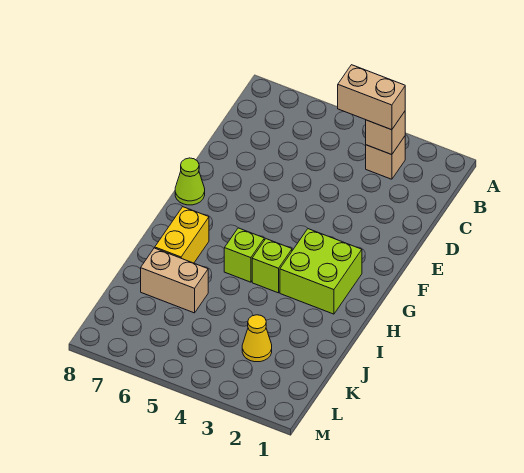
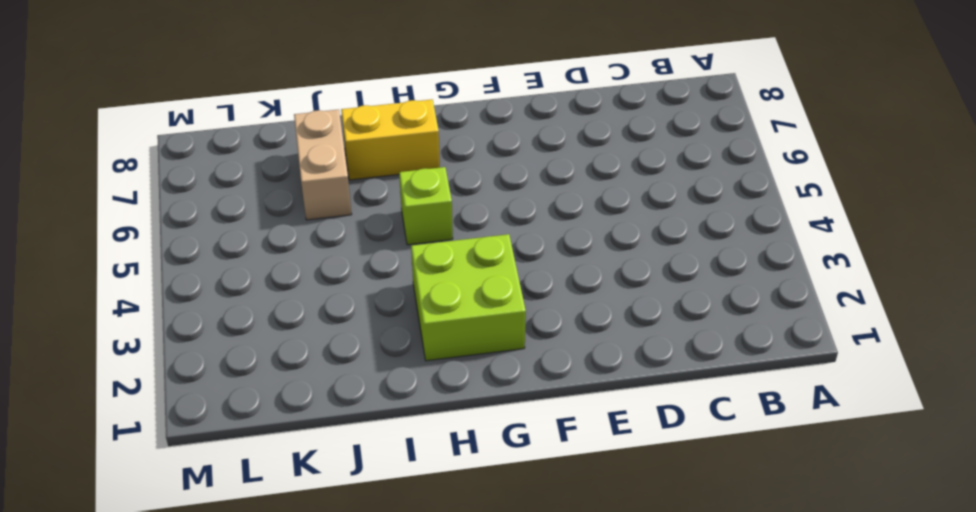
none -> tan brick B3 level 1
none -> lime cone F8 level 1

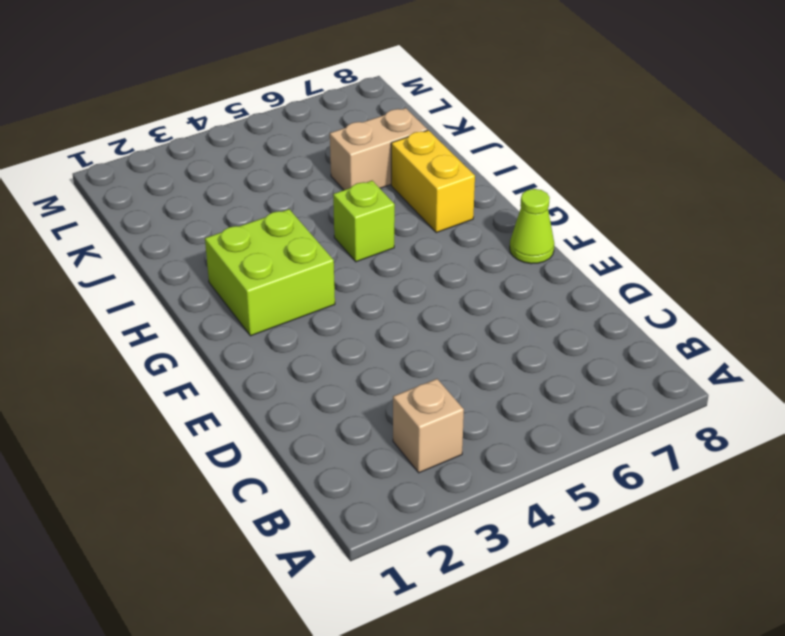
none -> lime brick H4 level 1
none -> yellow cone K3 level 1

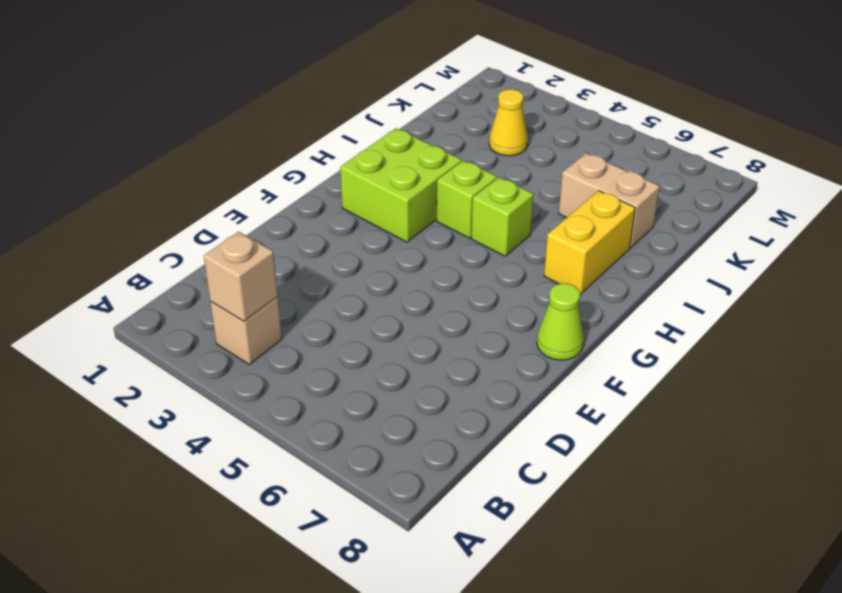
none -> tan brick B3:B4 level 3

